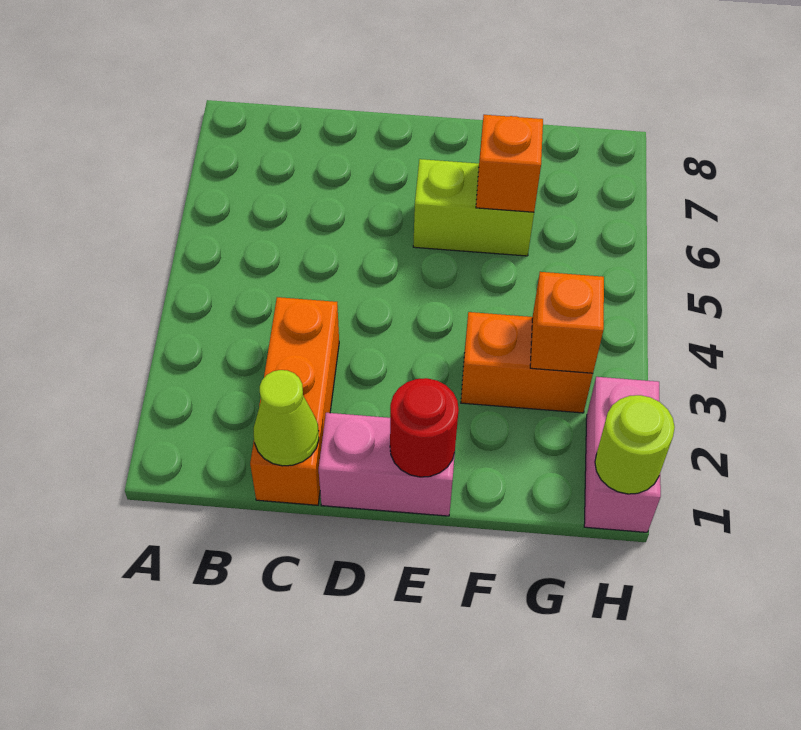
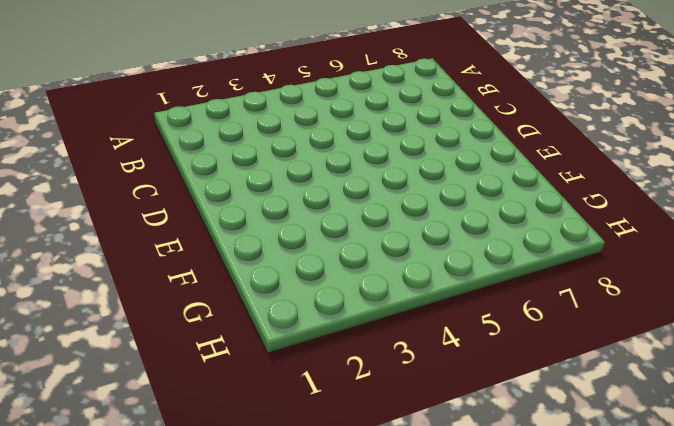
none -> orange brick C1:C3 level 1
none -> pink brick D1:E1 level 1

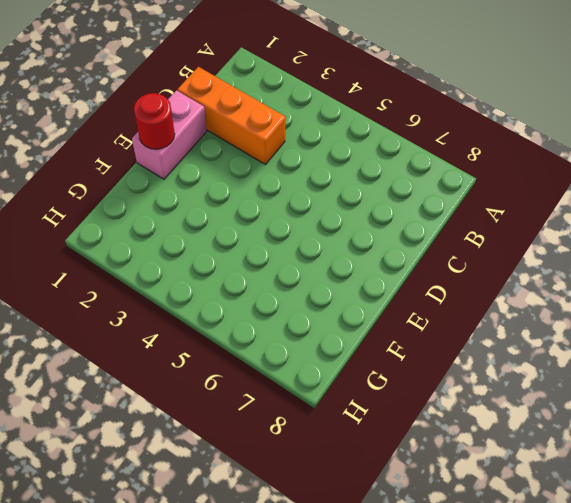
none -> lime brick E6:F6 level 1
none -> orange brick F3:G3 level 1

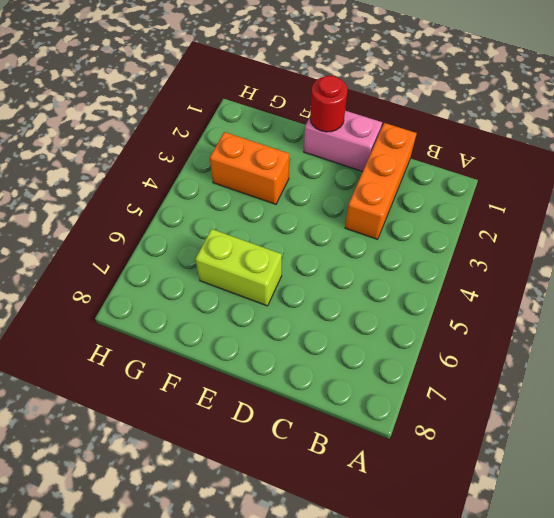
none -> pink brick H1:H2 level 1
none -> lime cone C1 level 2

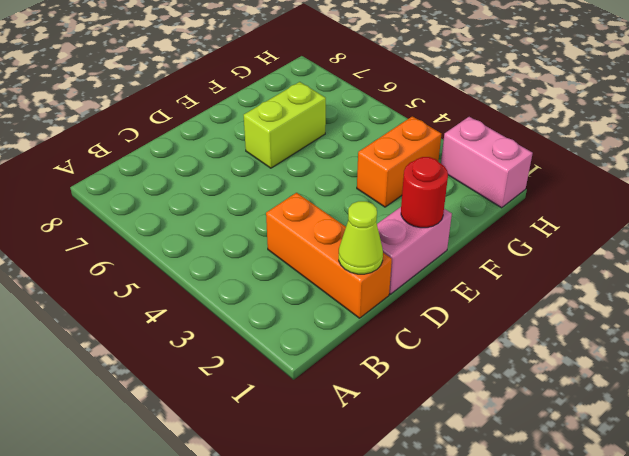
none -> orange brick F6 level 2
none -> orange brick G3 level 2

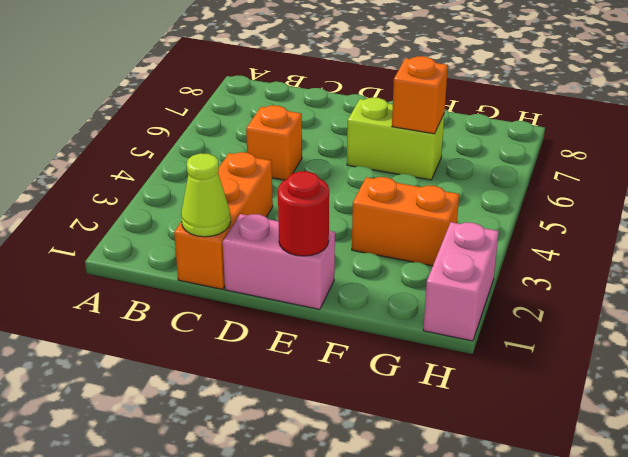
orange brick C5 level 1 -> orange brick G3 level 2
none -> lime round brick H1 level 2

